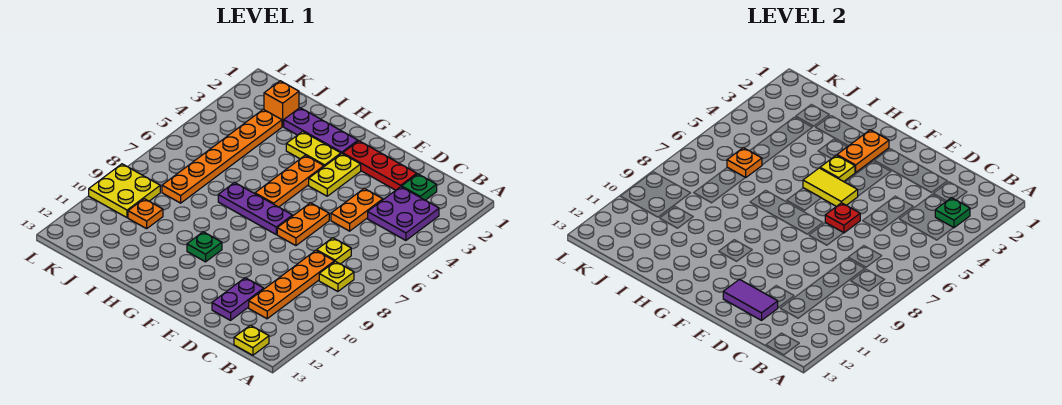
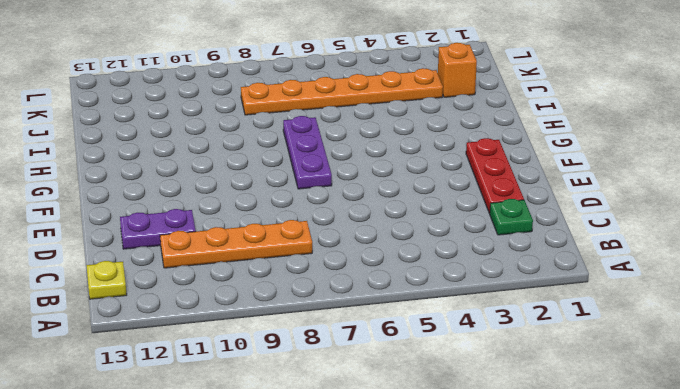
none -> purple plate B3:C4 level 1
none -> yellow plate B8 level 1
none -> yellow plate C7 level 1

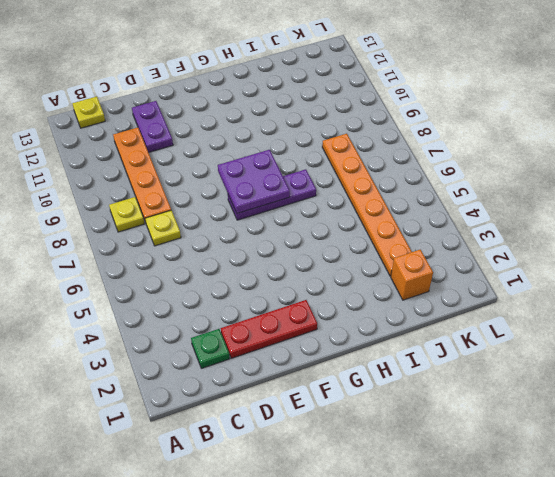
purple plate F7:G8 level 2 -> purple plate B3:C4 level 1
none -> orange plate D4:D5 level 1
none -> orange plate E6:E7 level 1
none -> yellow plate F3:F4 level 1

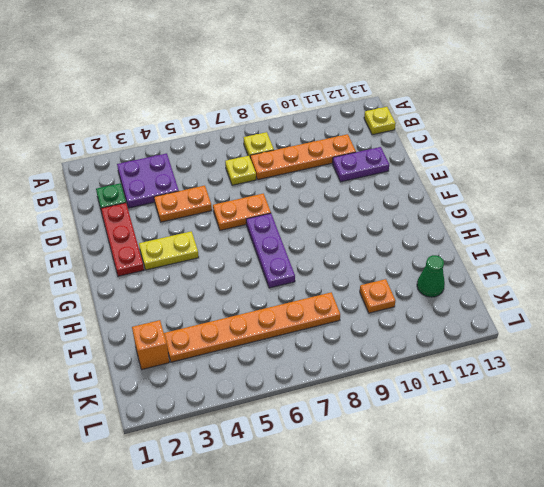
green cone J12 level 1 -> none
none -> purple plate G2:I2 level 1
none -> yellow plate G3:H3 level 1
none -> orange plate G4:G6 level 1

